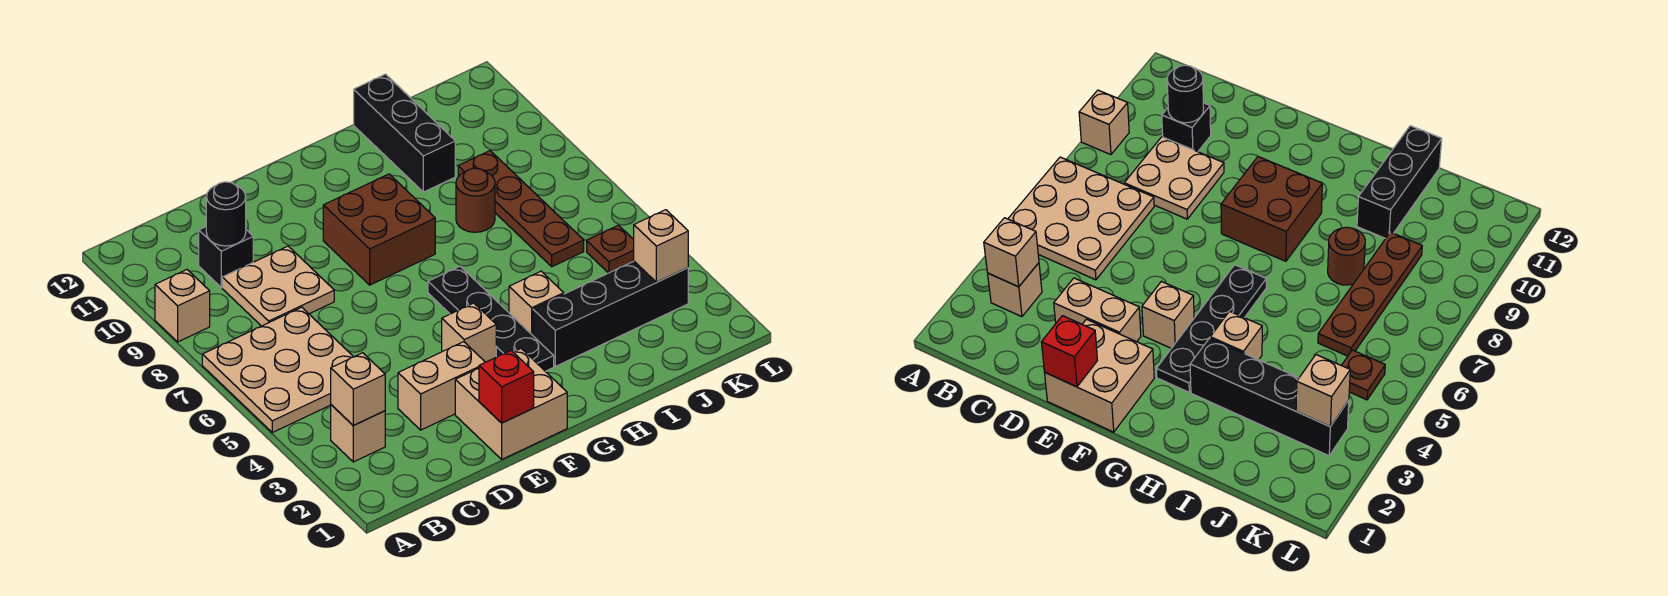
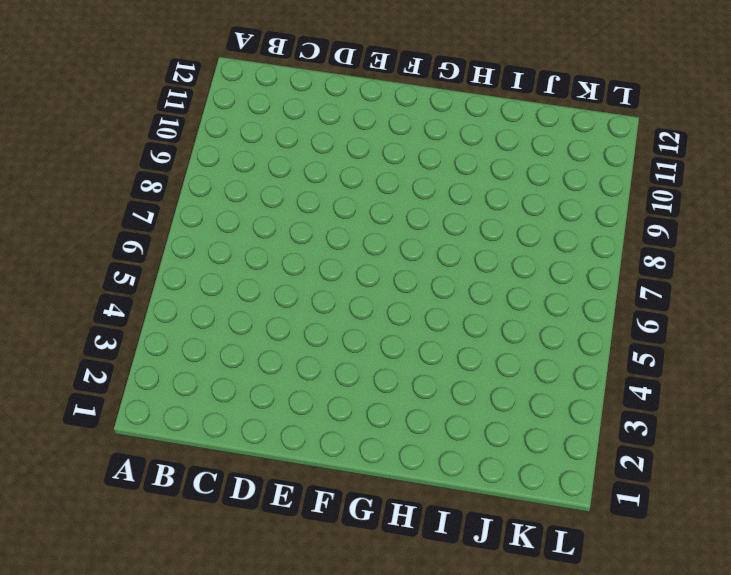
none -> tan plate A5:C7 level 1
none -> tan brick A9 level 1
none -> tan brick B3 level 1

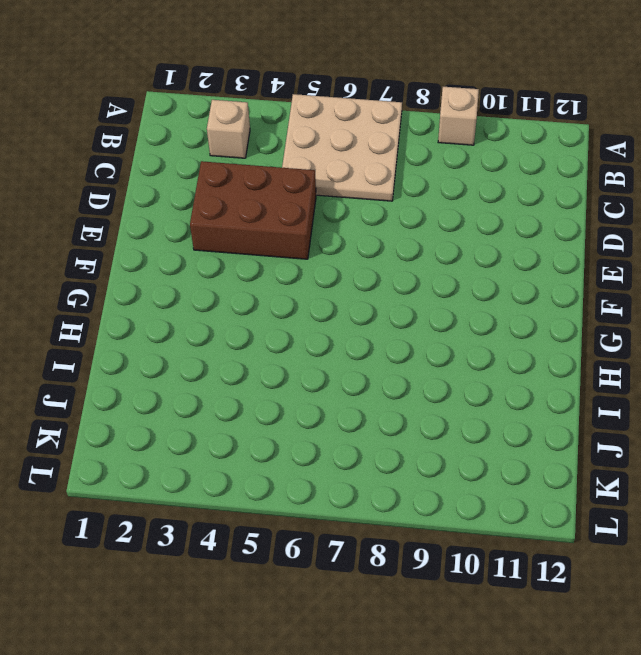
brown brick D3:E5 level 1 -> tan brick D3:E3 level 1
none -> tan plate C8:D9 level 1
none -> black brick C10 level 1
none -> tan brick E1:F2 level 1

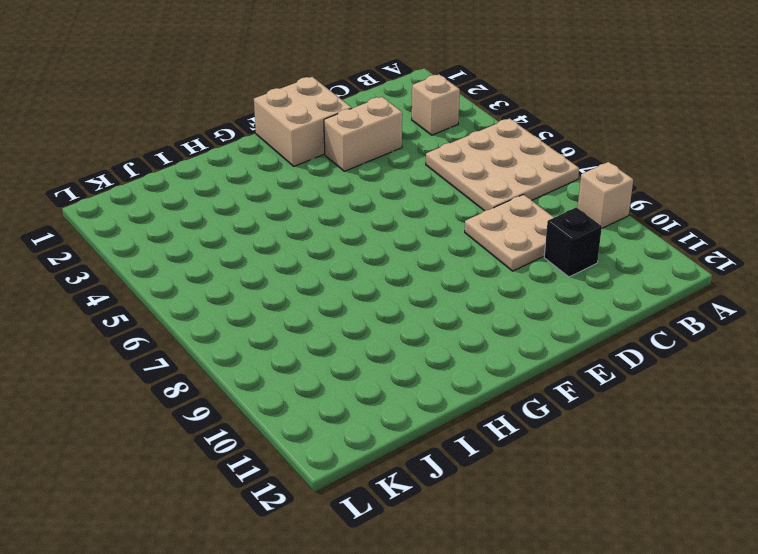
none -> tan brick F4 level 1
none -> brown brick F8:G9 level 1
none -> black plate G3:G6 level 1

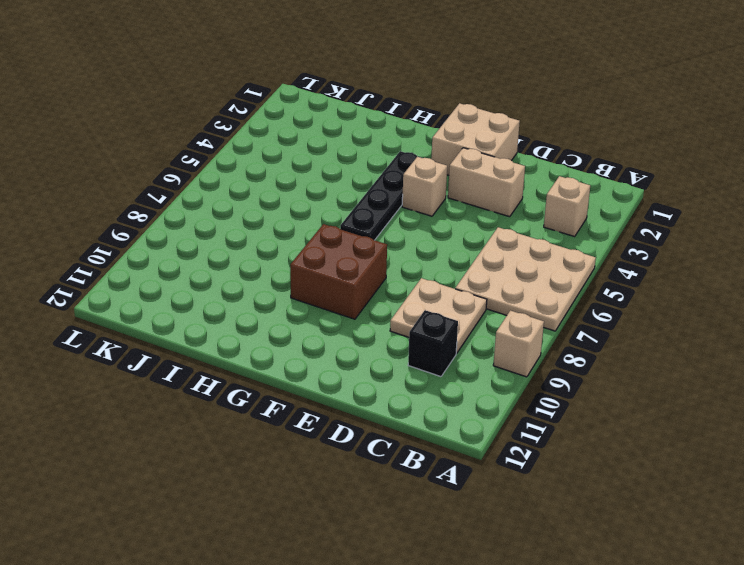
none -> black brick H3:K3 level 1
none -> tan brick H4 level 1
none -> brown round brick I8 level 1

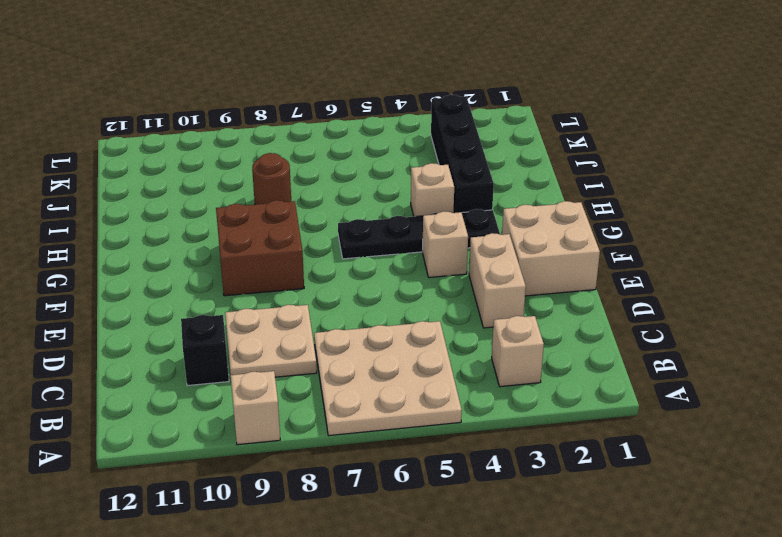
none -> black brick I10:I12 level 1
none -> brown plate J6:J9 level 1
none -> brown plate K5 level 1

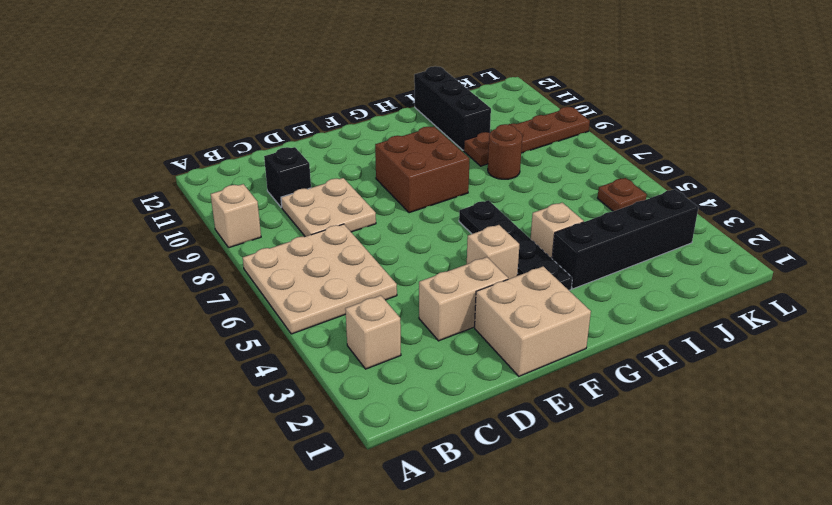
brown plate I9:L9 level 1 -> brown plate J6:J9 level 1
none -> tan brick B3 level 2
none -> black round brick C10 level 2
none -> red brick E1 level 2

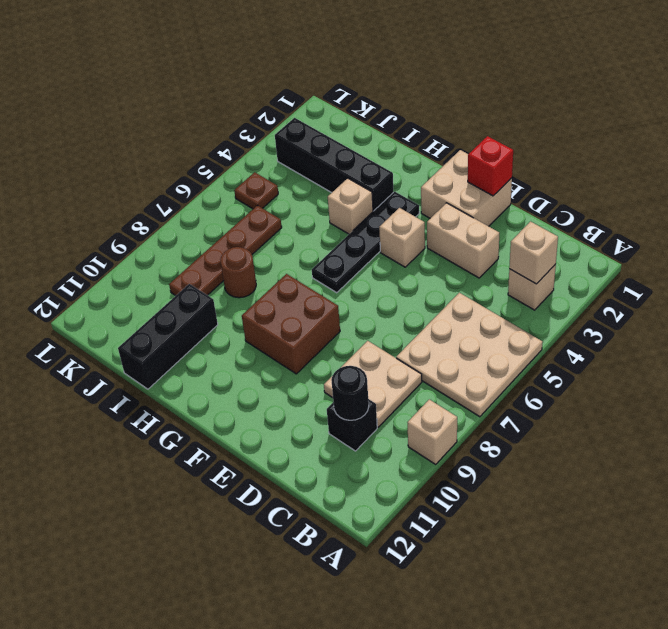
none -> tan brick K3 level 2

